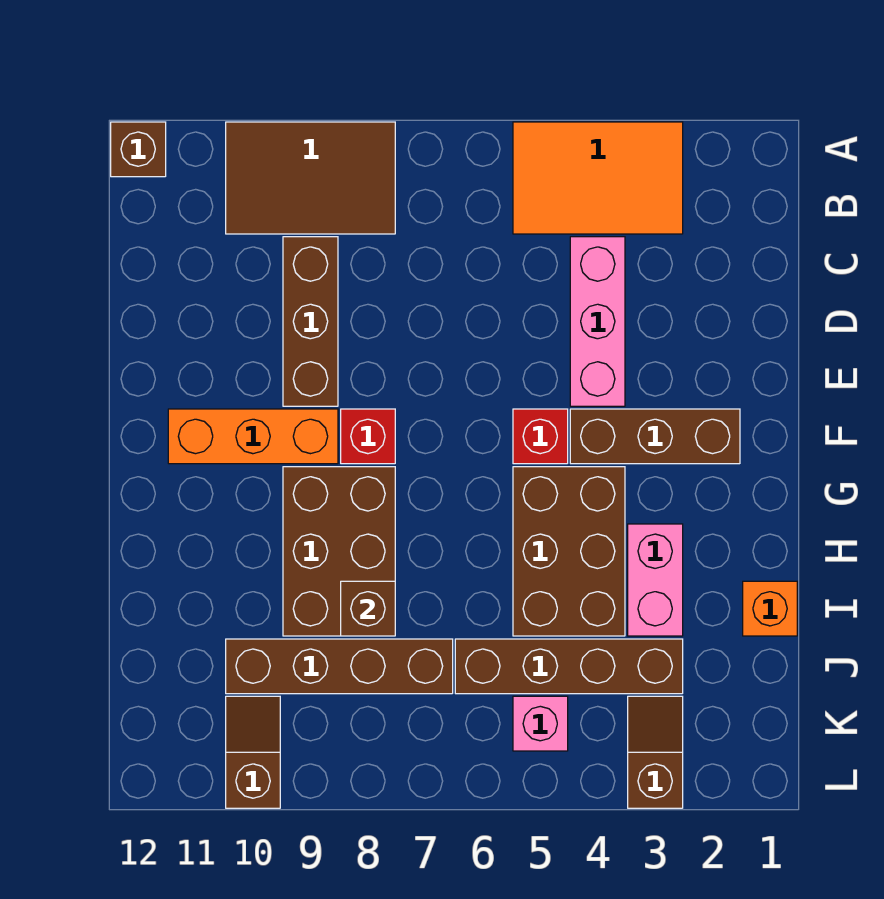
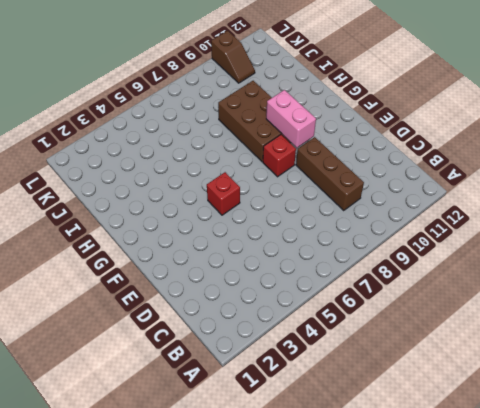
pink brick F9:G9 level 2 -> pink brick H3:I3 level 1
none -> orange tile A3:B5 level 1
none -> brown tile A8:B10 level 1
none -> brown brick A12 level 1

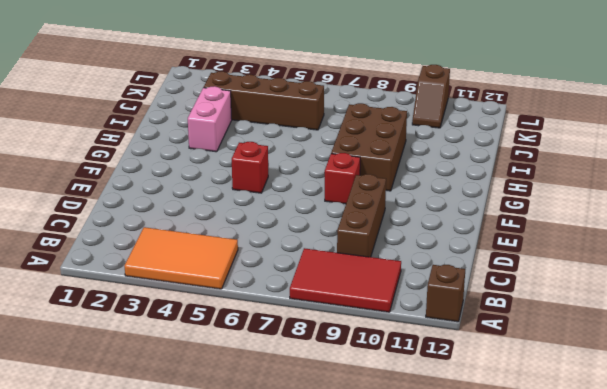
red tile A8:B10 level 1 -> brown tile A8:B10 level 1
none -> pink brick C4:E4 level 1
none -> brown brick F2:F4 level 1
none -> orange brick F9:F11 level 1

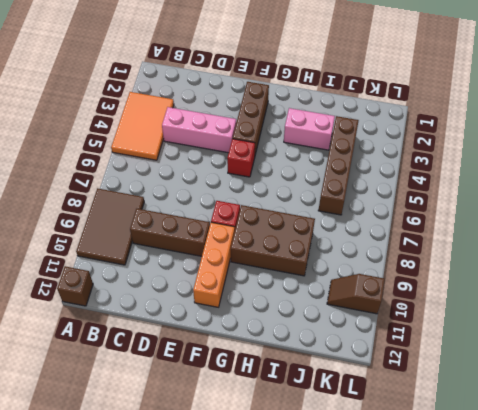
none -> brown brick G4:I5 level 1
none -> orange brick I1 level 1
none -> brown brick J7:J10 level 1

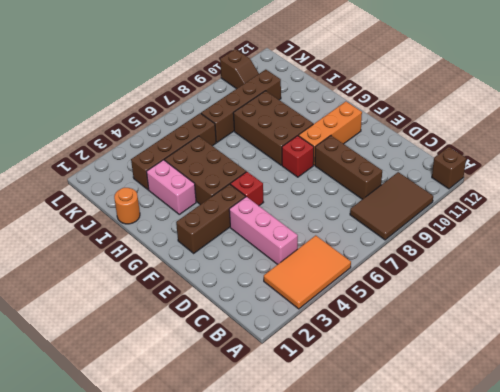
orange round brick I1 level 1 -> orange brick I1 level 1
none -> brown slope K3:L3 level 1 top L
none -> pink brick K5 level 1
none -> brown brick I8 level 2

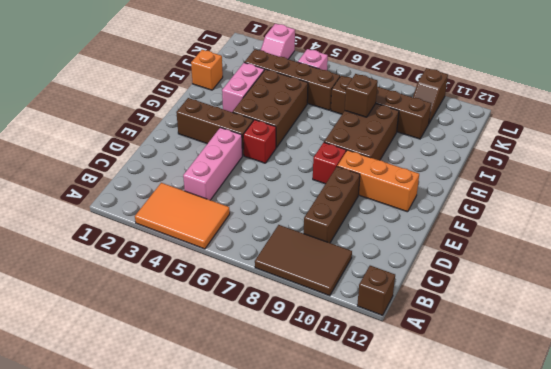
pink slope K3:L3 level 1 top L -> brown slope K3:L3 level 1 top L

